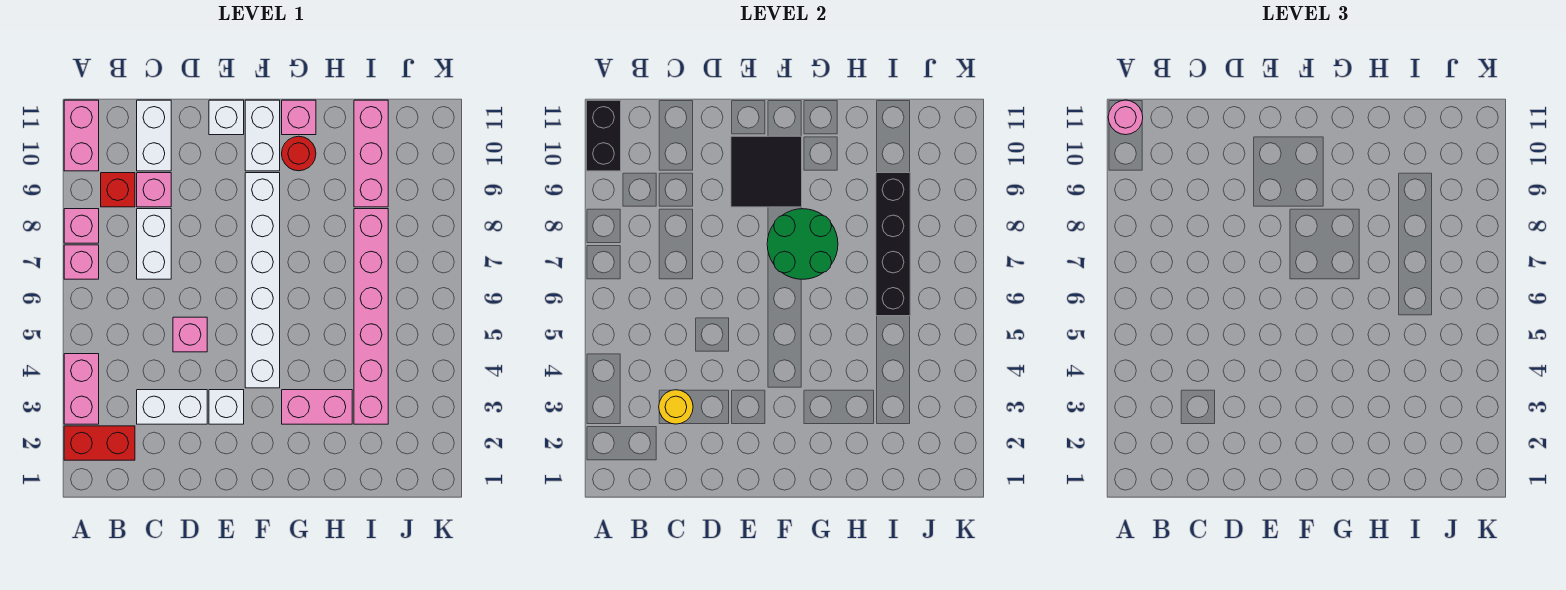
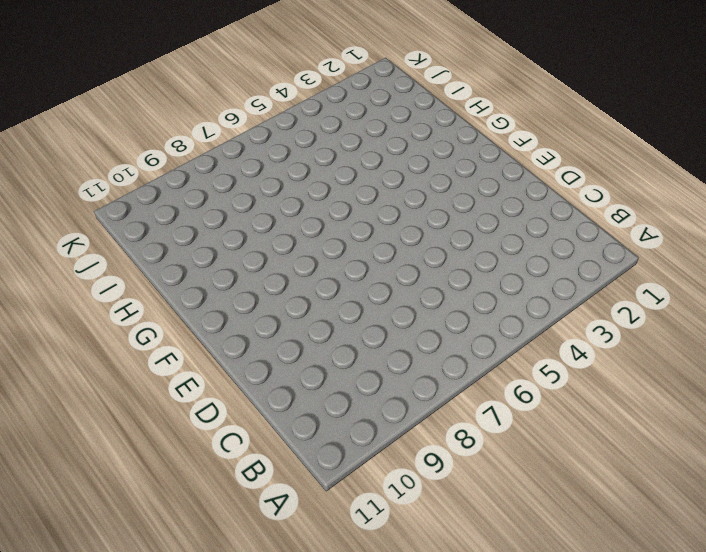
none -> red brick A2:B2 level 1
none -> pink brick A3:A4 level 1
none -> pink brick A7 level 1

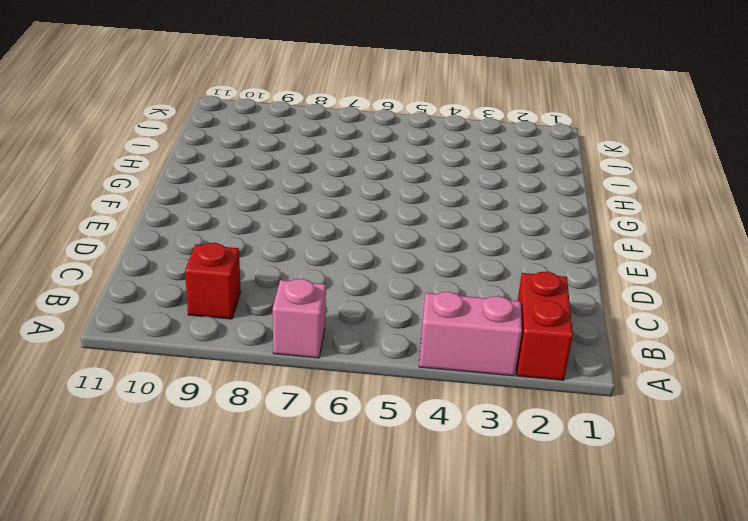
none -> pink brick A8 level 1
none -> pink brick A10:A11 level 1
none -> white brick C3:D3 level 1

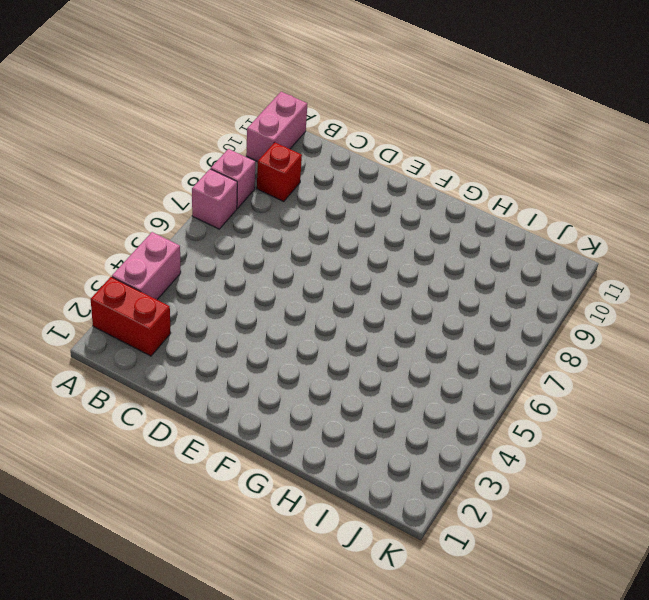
none -> white brick C3:D3 level 1
none -> white brick C7:C8 level 1
none -> pink brick C9 level 1

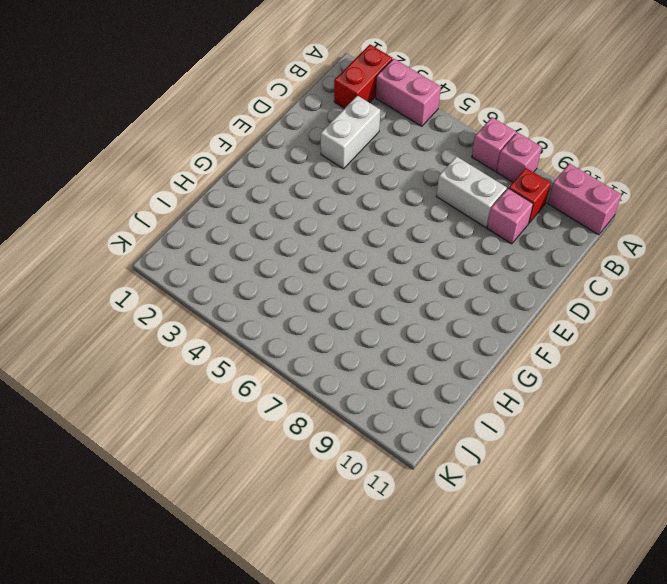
none -> white brick C10:C11 level 1
none -> pink brick D5 level 1
none -> white brick E3 level 1

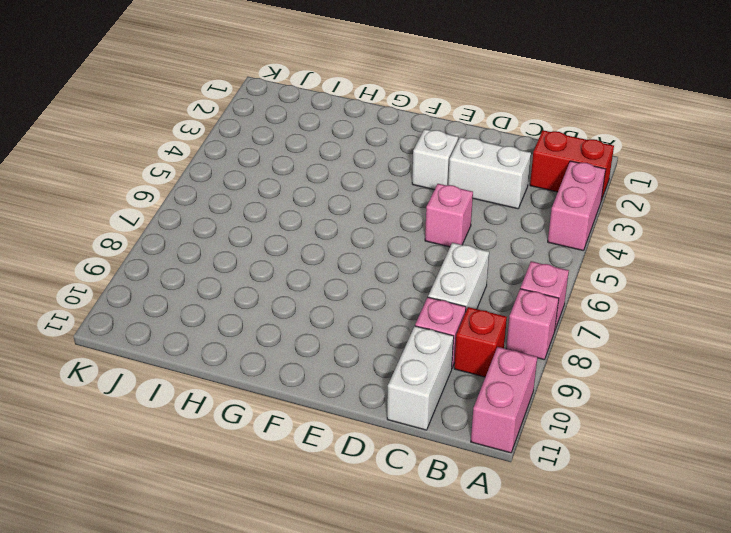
none -> white brick E11 level 1
none -> white brick F4:F9 level 1
none -> white brick F10:F11 level 1

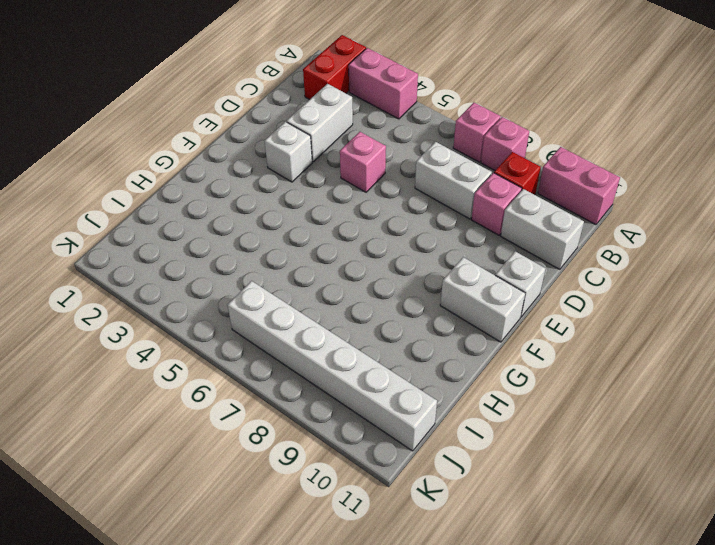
white brick J6:J11 level 1 -> white brick F4:F9 level 1
none -> pink brick G3:H3 level 1
none -> red round brick G10 level 1
none -> pink brick G11 level 1

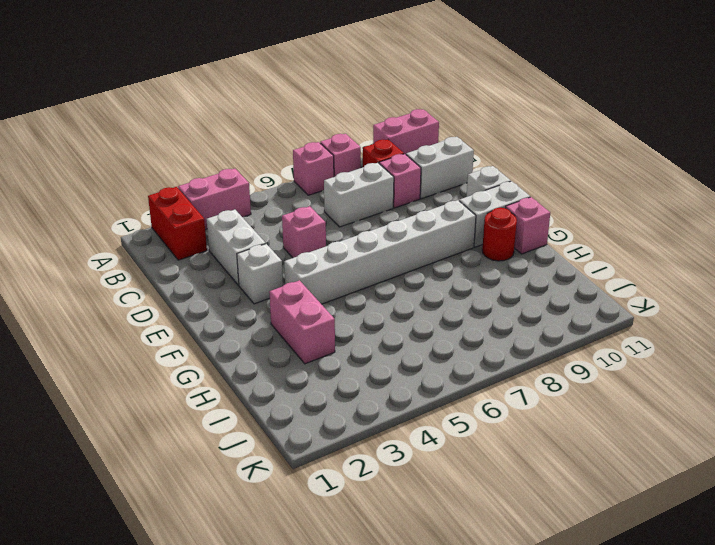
none -> pink brick I3:I8 level 1
none -> pink brick I9:I11 level 1
none -> black brick A10:A11 level 2

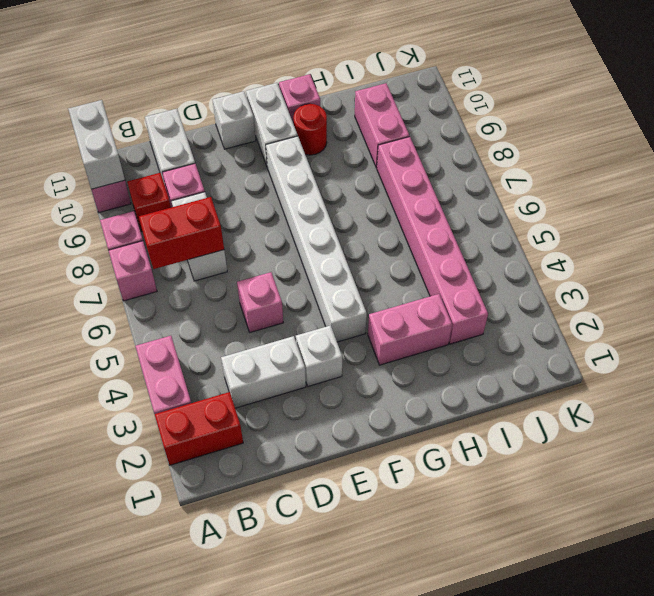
white brick A10:A11 level 2 -> black brick A10:A11 level 2
red brick B7:C7 level 2 -> none
pink brick I9:I10 level 1 -> pink brick I9:I11 level 1
none -> yellow round brick C3 level 2
none -> black tile E9:F10 level 2
none -> green round brick F7:G8 level 2

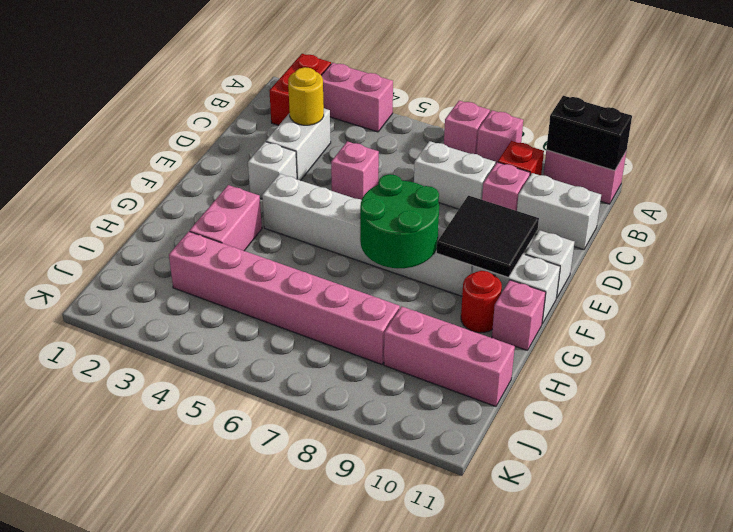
none -> black brick I6:I9 level 2
none -> pink round brick A11 level 3

